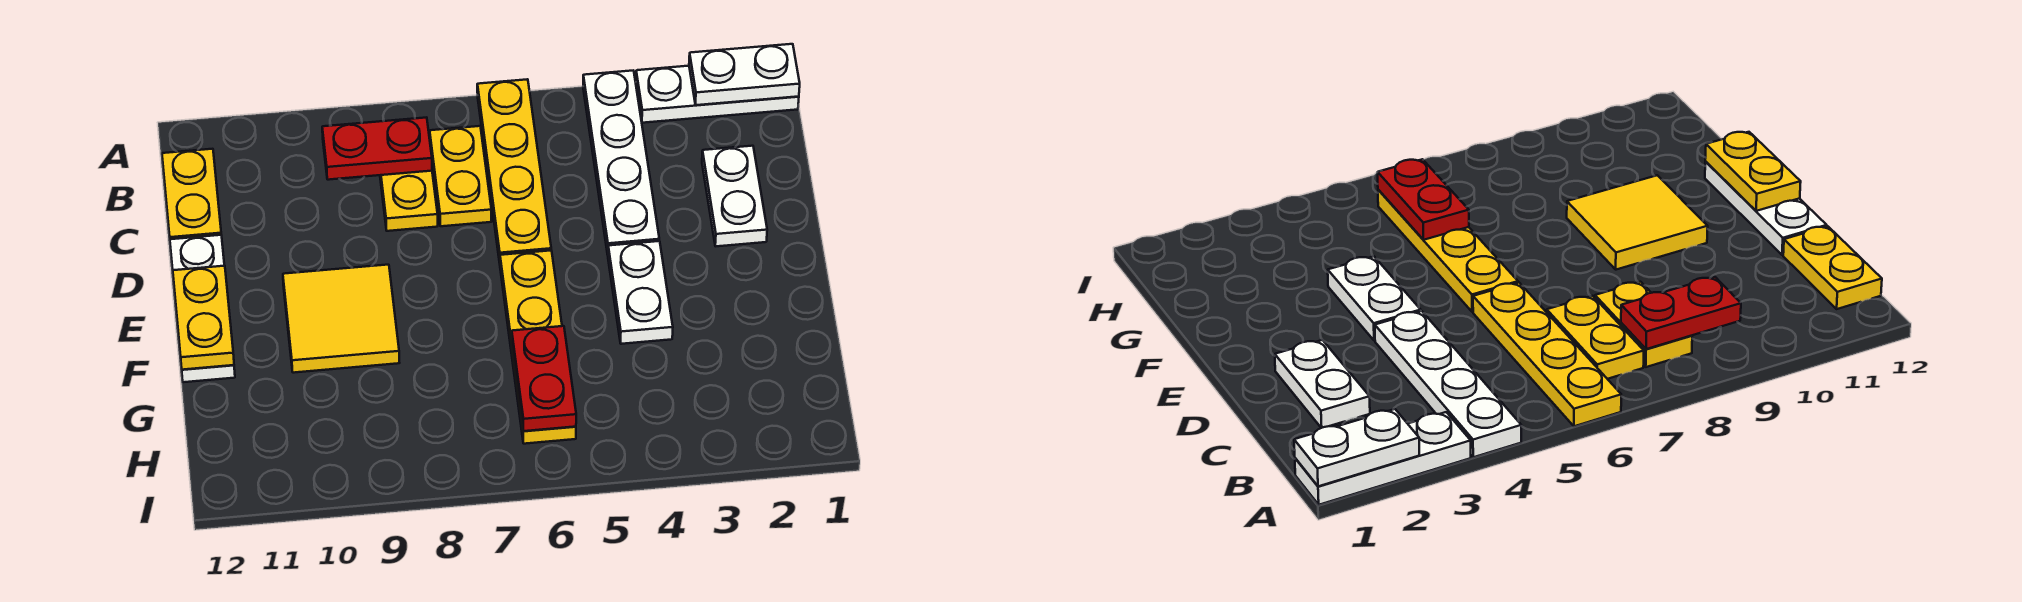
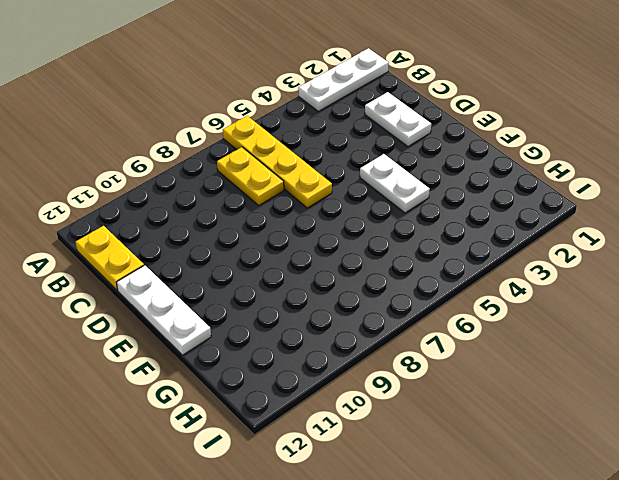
none -> white plate A4:D4 level 1
none -> yellow plate B8:C8 level 1
none -> yellow plate E6:H6 level 1

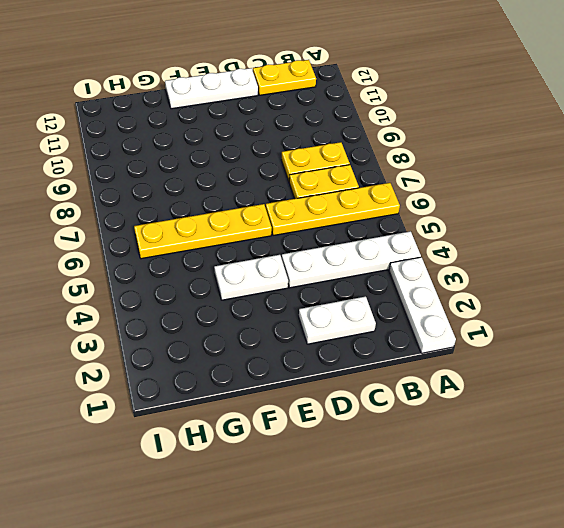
none -> yellow tile E9:F10 level 1
none -> white plate A1:A2 level 2
none -> red plate B8:B9 level 2

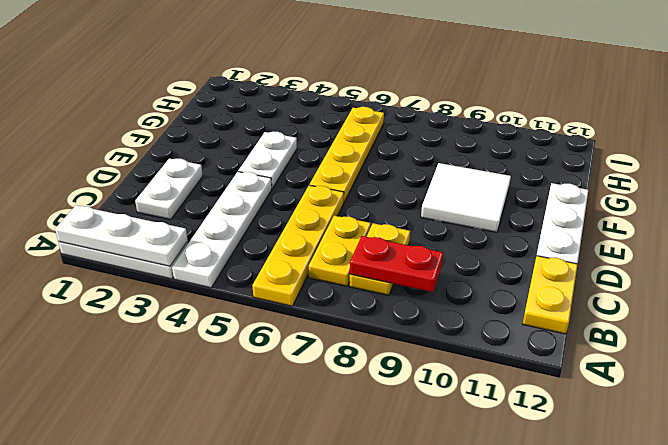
white plate A1:A3 level 2 -> white plate A1:A2 level 2
white tile E9:F10 level 1 -> yellow tile E9:F10 level 1
none -> yellow plate E12:F12 level 2
none -> red plate G6:H6 level 2

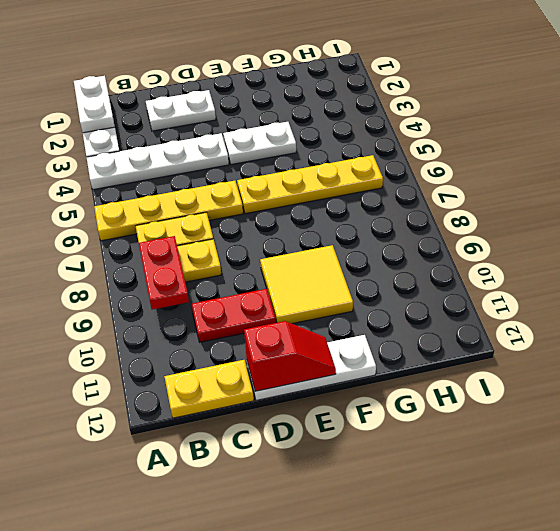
red plate C10:D10 level 1 -> red plate G6:H6 level 2
red slope D12:E12 level 2 top D -> yellow plate E12:F12 level 2

